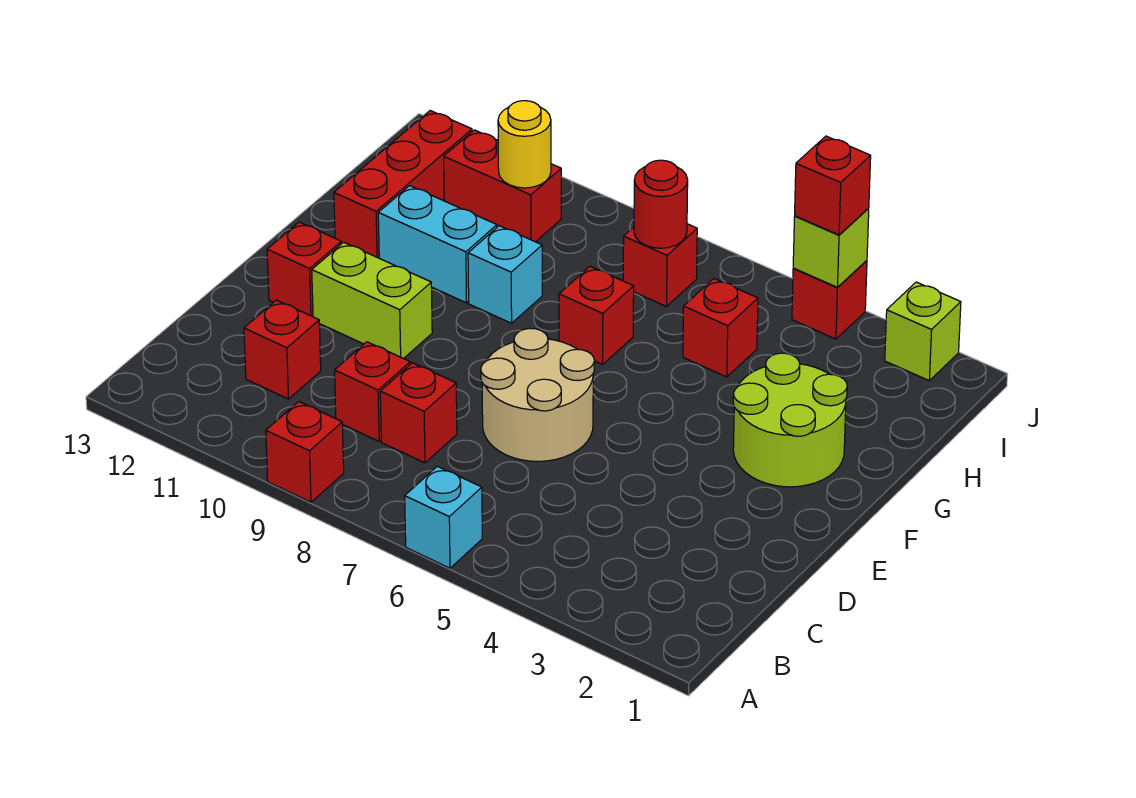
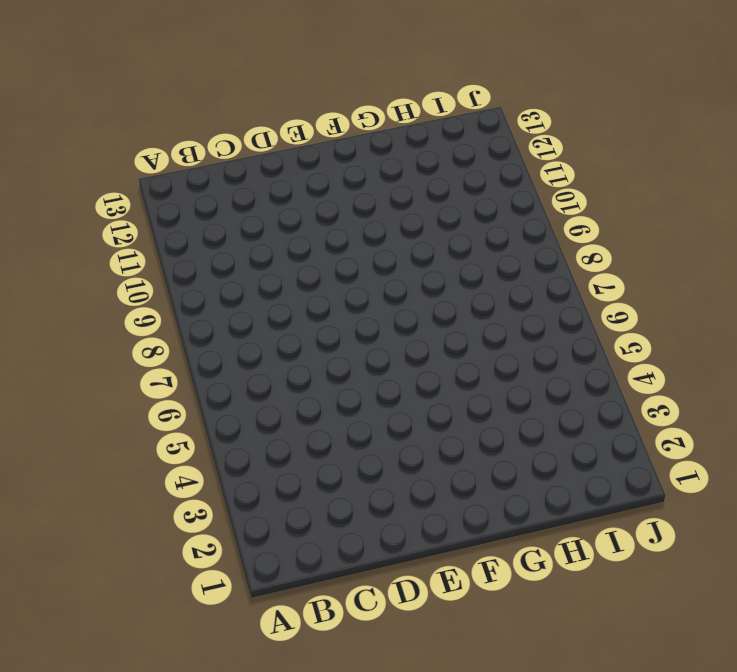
none -> cyan brick A6 level 1
none -> red brick A9 level 1
none -> red brick C8 level 1

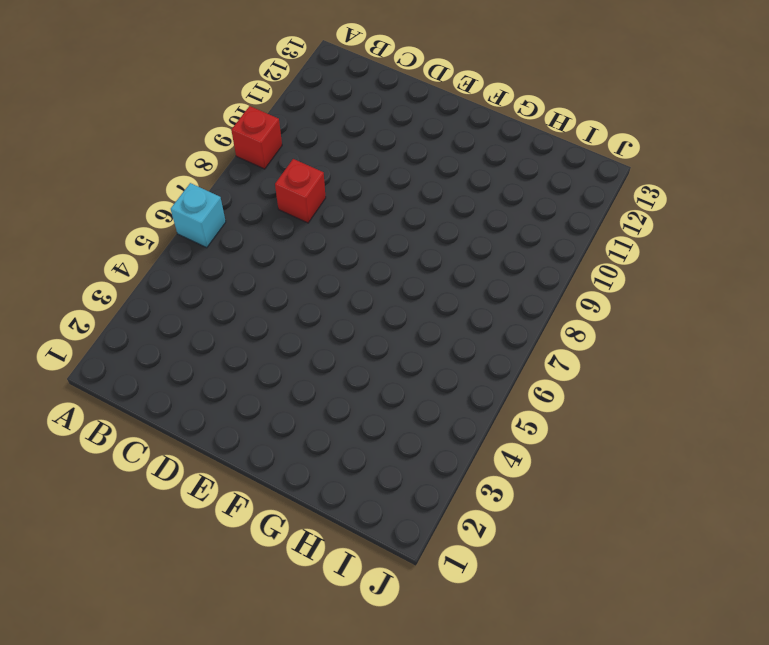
none -> red brick C9 level 1
none -> red brick C11 level 1
none -> tan round brick D6:E7 level 1

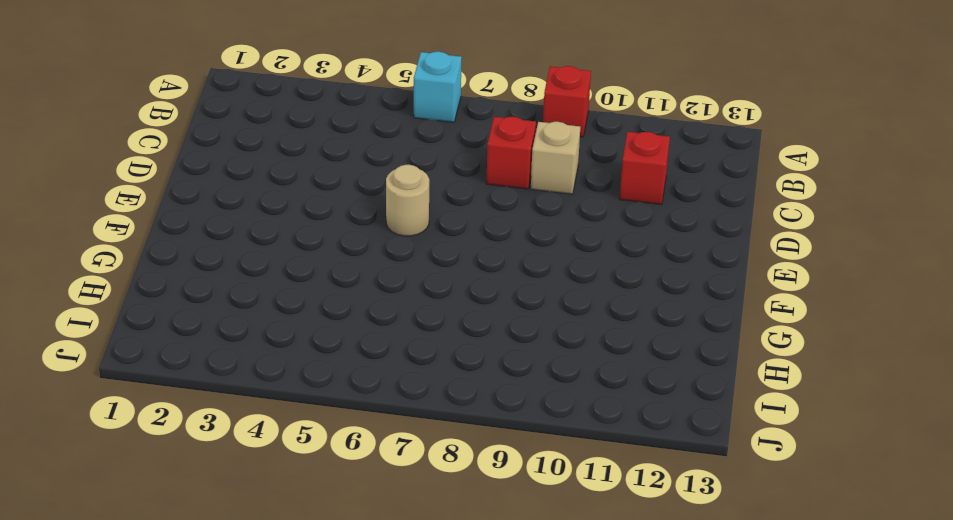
tan brick C9 level 1 -> red brick C9 level 1
tan round brick E6 level 1 -> tan round brick D6:E7 level 1
none -> lime brick E10:E11 level 1
none -> red brick E12 level 1
none -> lime round brick F2:G3 level 1

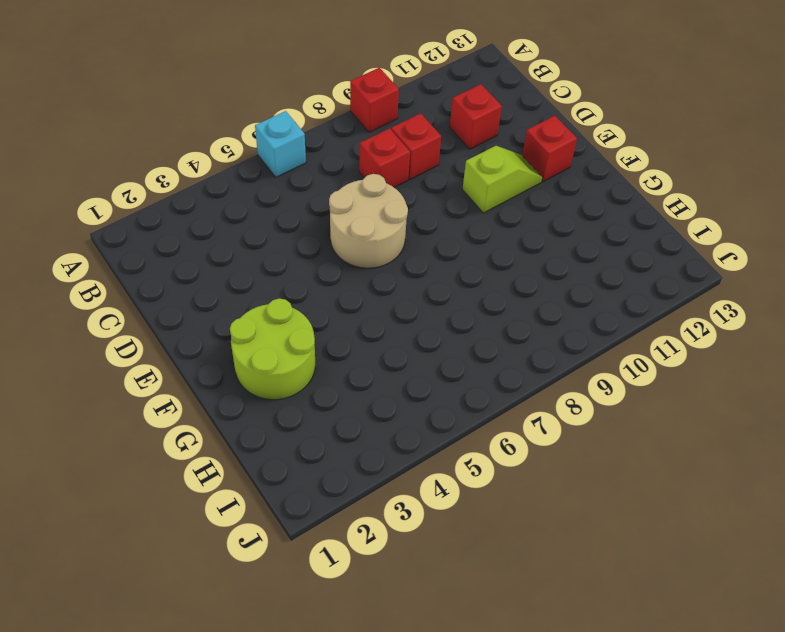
lime slope E10:E11 level 1 top 10 -> lime brick E10:E11 level 1
none -> red brick G7 level 1
none -> cyan brick G9 level 1
none -> cyan brick G10:G11 level 1

